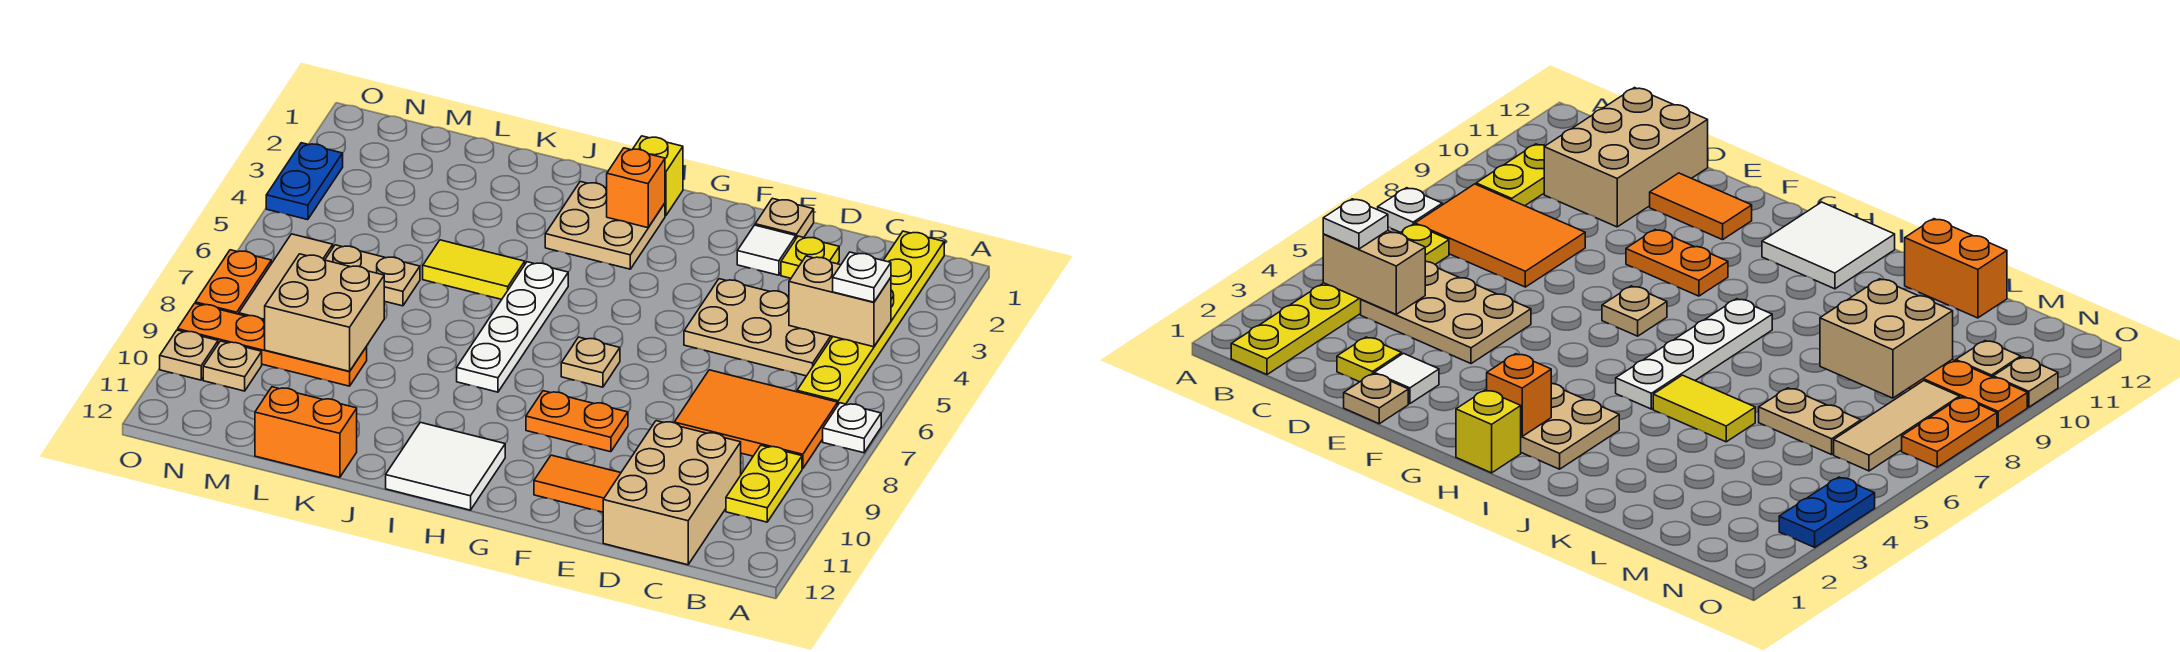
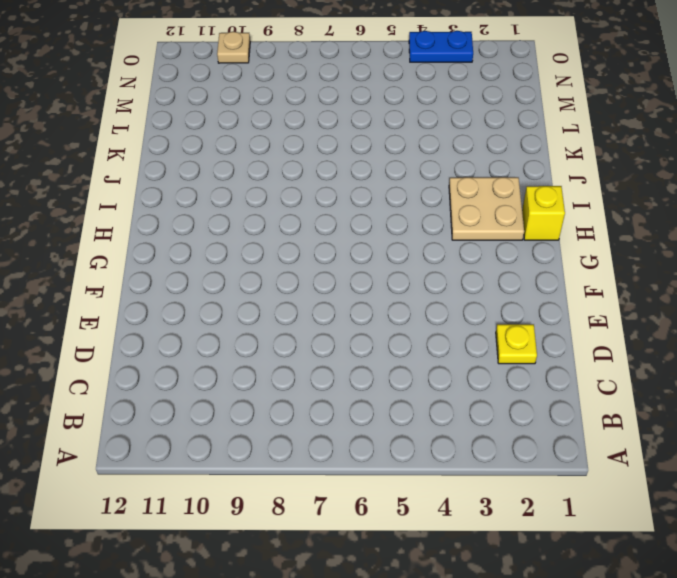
none -> white plate A7 level 1
none -> yellow plate B1:B6 level 1
none -> orange tile B7:D8 level 1

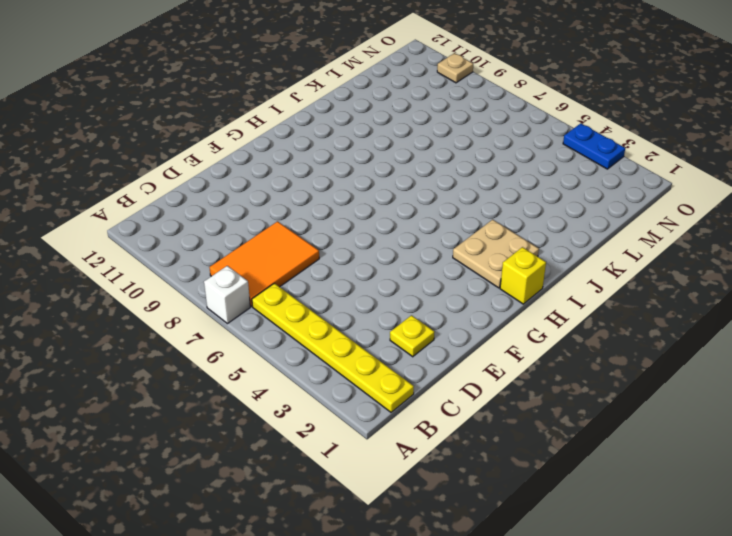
white brick A7 level 1 -> white plate A7 level 1
none -> yellow plate B9:B10 level 1
none -> tan plate C4:E5 level 1
none -> tan brick C10:D12 level 1

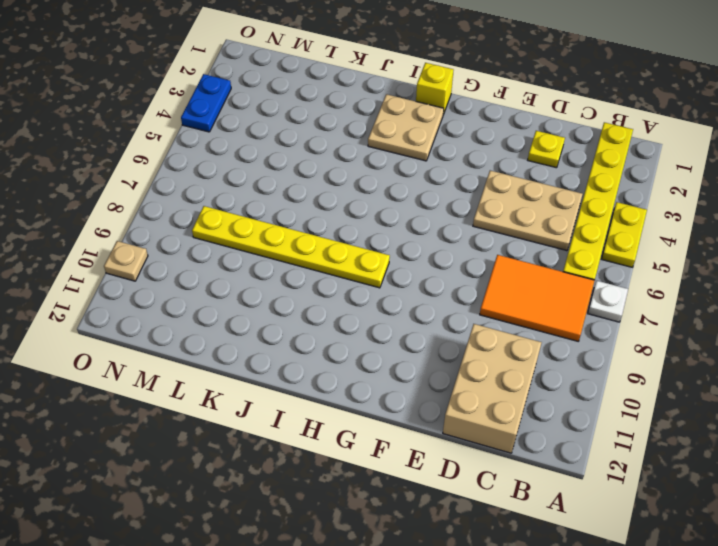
yellow plate A4:A5 level 1 -> yellow plate B9:B10 level 1
yellow plate H8:M8 level 1 -> white plate I5:I8 level 1
none -> tan plate E1 level 1
none -> white tile E2 level 1
none -> orange tile E11:F11 level 1

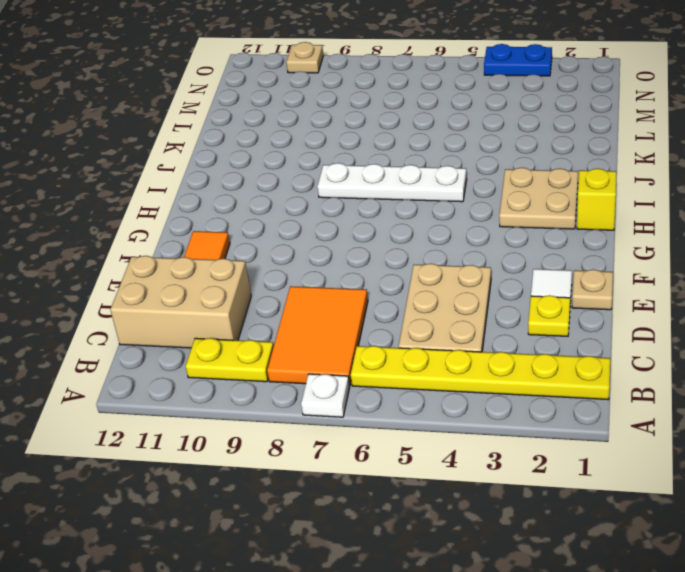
none -> orange plate F9:G9 level 1
none -> tan plate G7 level 1
none -> white tile H11:I12 level 1

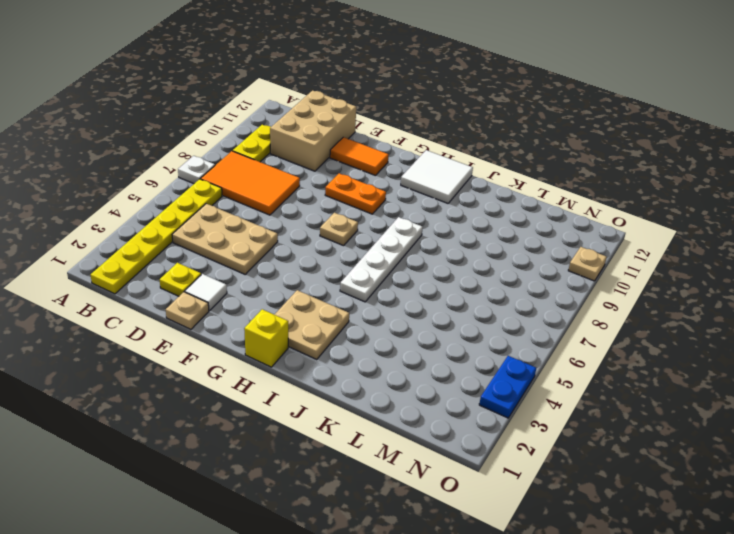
none -> yellow tile J5:K5 level 1
none -> orange brick K12:L12 level 1
none -> tan plate L6:M6 level 1

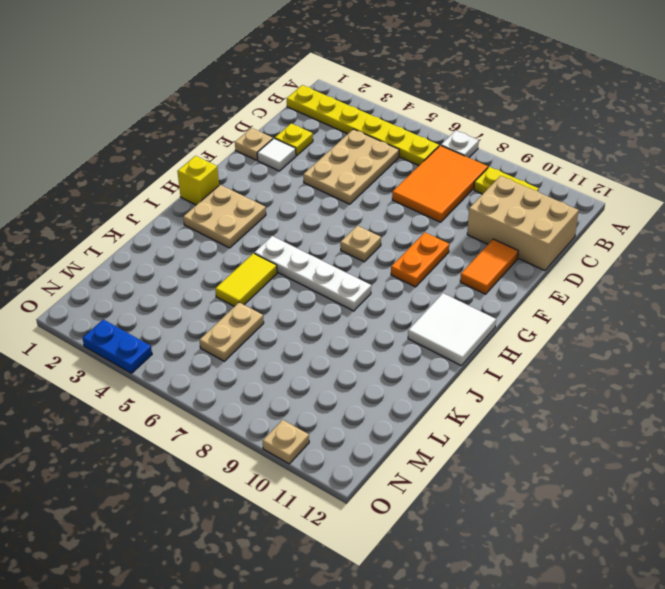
none -> orange brick K12:L12 level 1
none -> orange plate L9:O9 level 1
none -> tan tile N6:N8 level 1

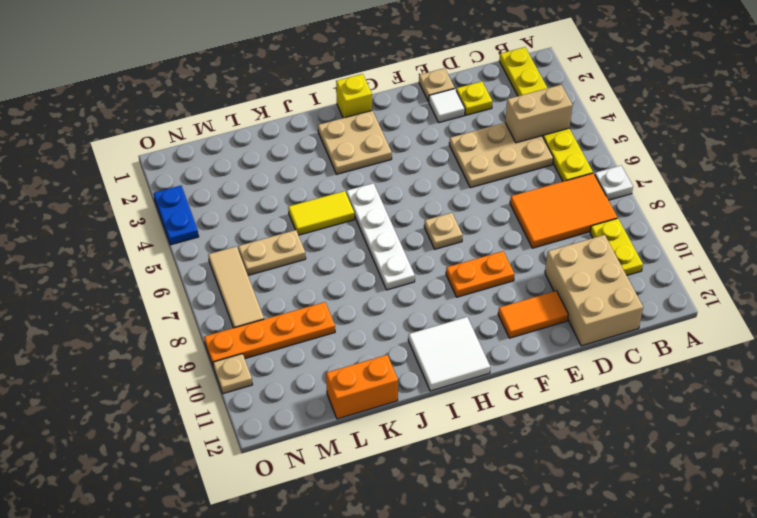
none -> tan plate N10 level 1
none -> orange plate O7:O8 level 1
none -> orange brick H2 level 2

